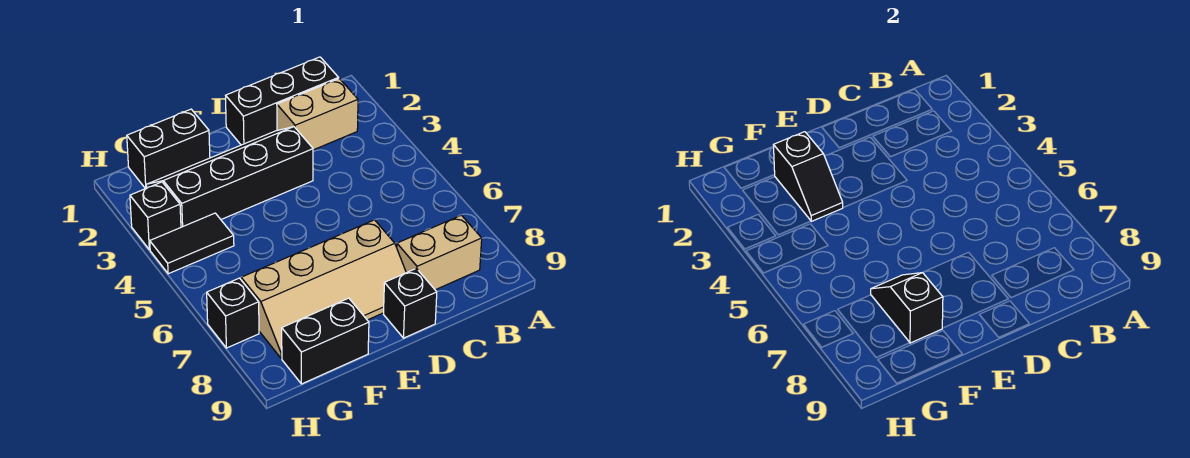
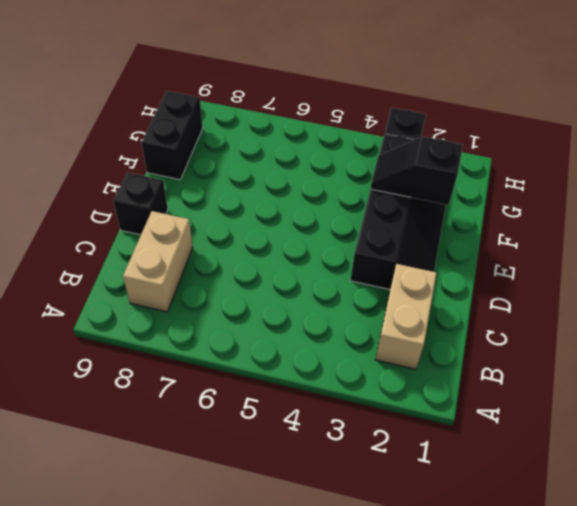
none -> black brick B1:D1 level 1
none -> tan slope D7:G8 level 1 top 7
none -> black brick F1:G1 level 1

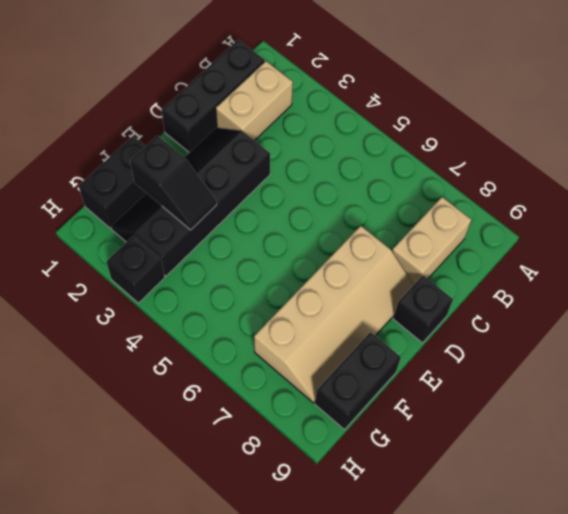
none -> black tile G4:H4 level 1
none -> black brick H7 level 1
none -> black slope F7:F8 level 2 top 8

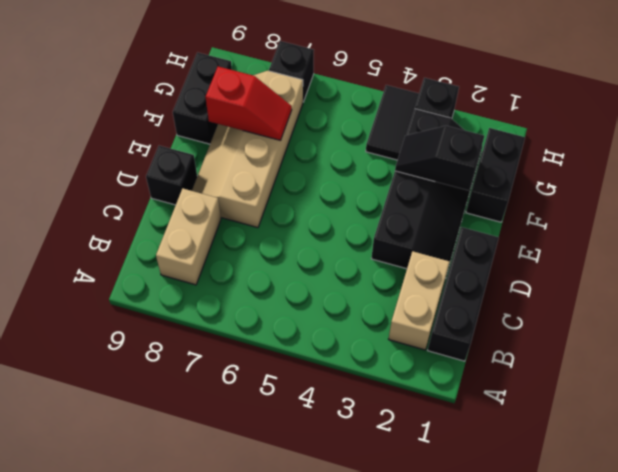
red slope F7:F8 level 2 top 8 -> black slope F7:F8 level 2 top 8

